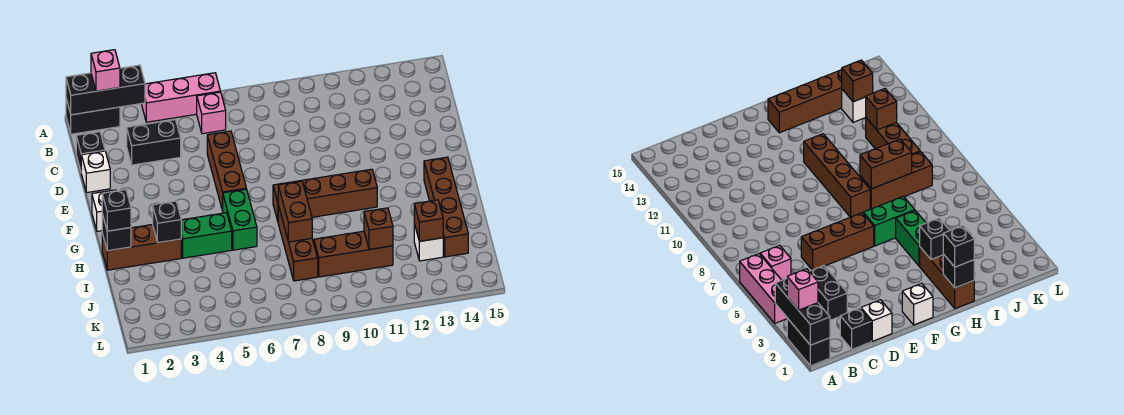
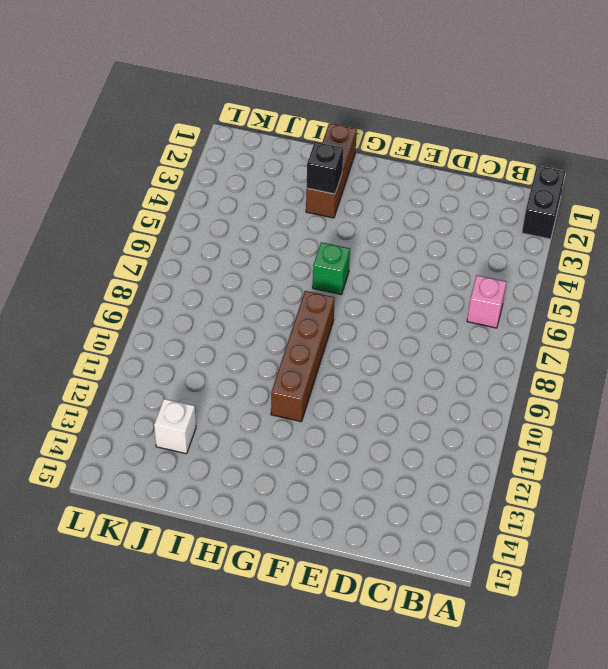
green brick G6 level 1 -> green brick G6:H6 level 1
none -> pink brick A4:A6 level 1
none -> black brick C1 level 1
none -> black brick C3:C4 level 1

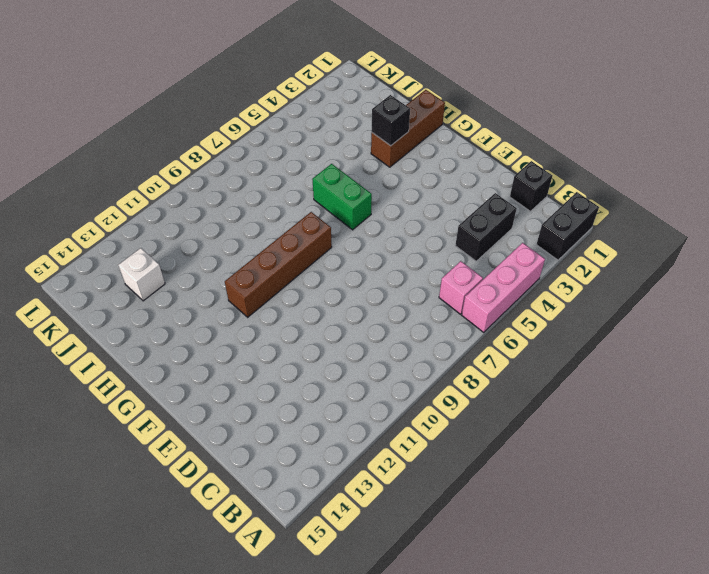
none -> white brick D1 level 1
none -> brown brick D6:F6 level 1
none -> white brick F1 level 1

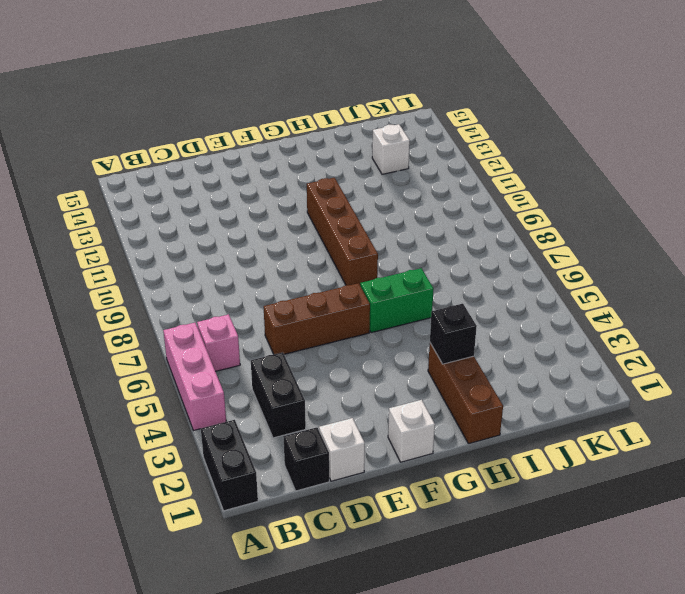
none -> brown brick G14:J14 level 1
none -> green brick H4:H5 level 1
none -> brown brick H8:J8 level 1

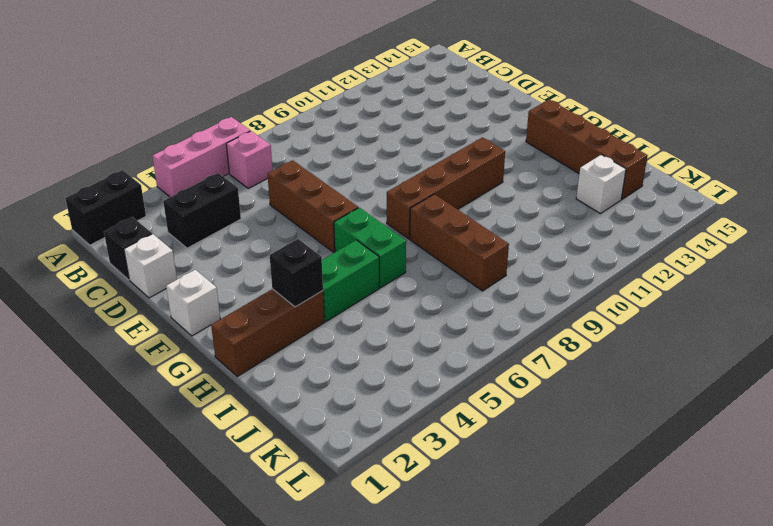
none -> brown brick J9:J11 level 1
none -> black brick A1:A3 level 2
none -> black brick H1 level 2

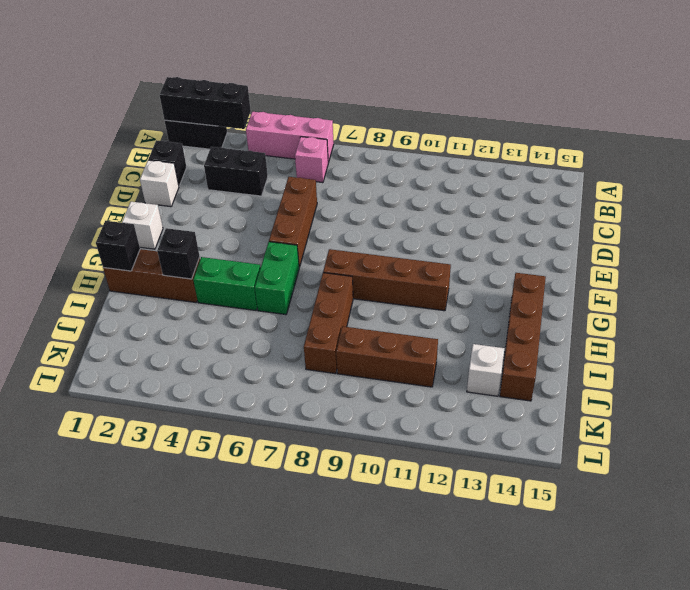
none -> brown brick H8:I8 level 2
none -> brown brick J11 level 2
none -> brown brick J13 level 2

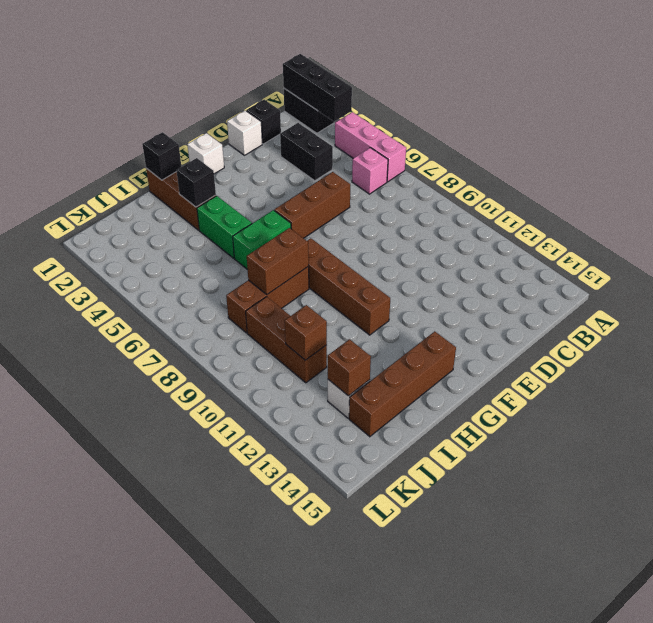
none -> pink brick A2 level 3
none -> black brick H1 level 3

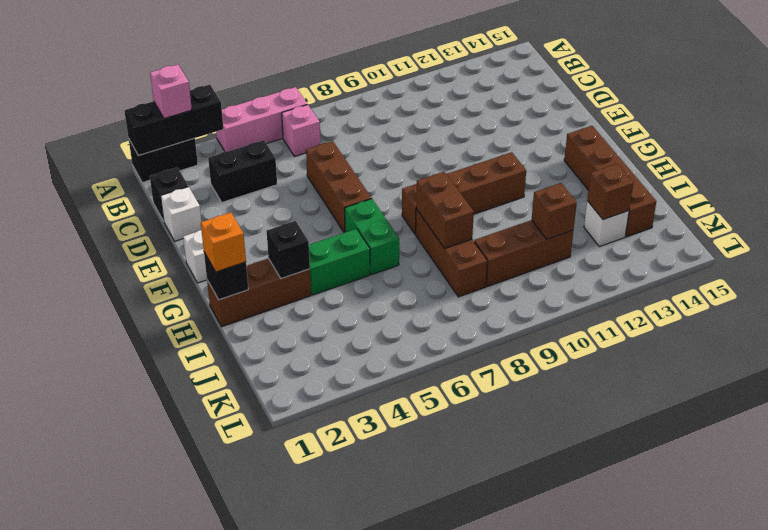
orange brick H1 level 3 -> black brick H1 level 3

